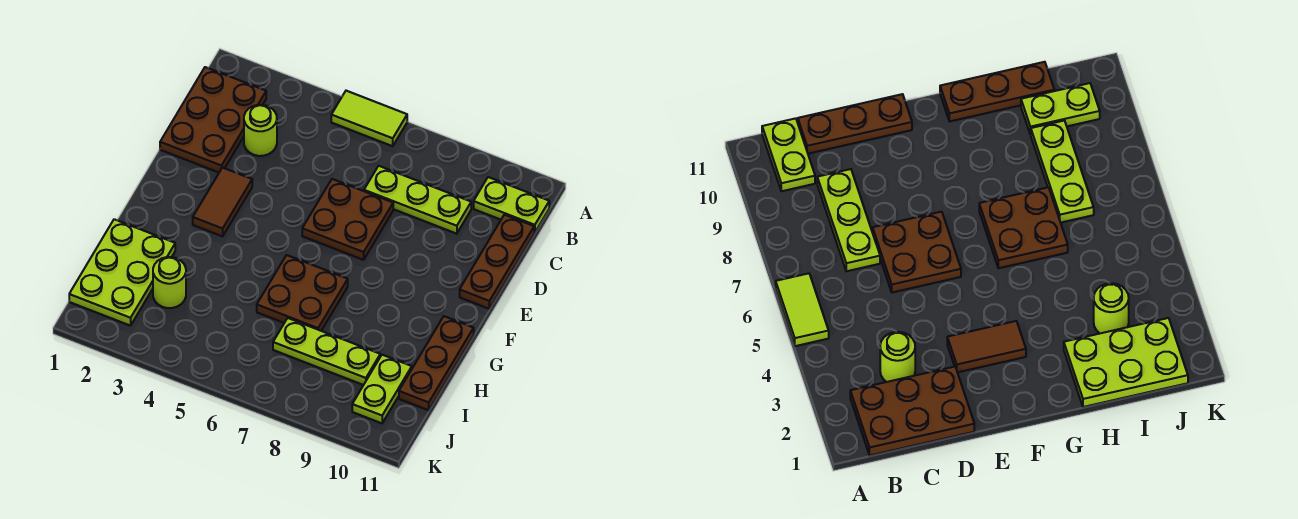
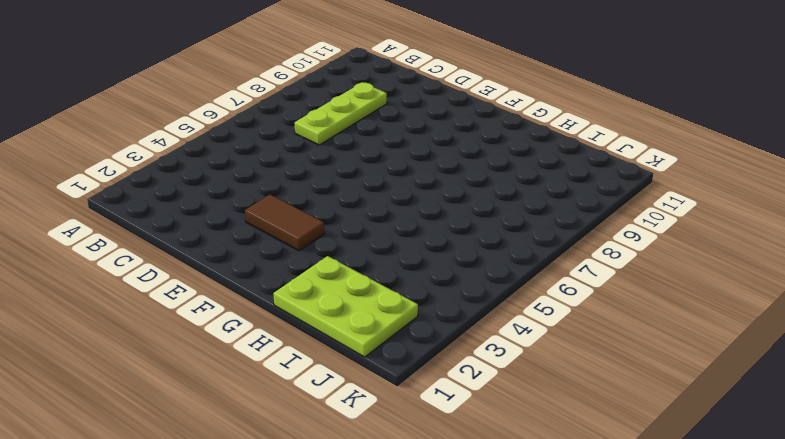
none -> lime tile A5:A6 level 1
none -> brown plate B1:D2 level 1
none -> lime plate B10:B11 level 1

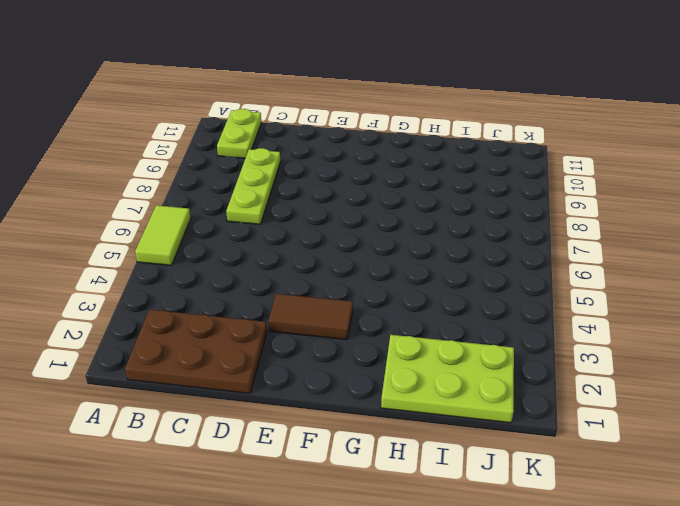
none -> lime round brick C3 level 1
none -> brown plate C11:E11 level 1
none -> brown plate D6:E7 level 1

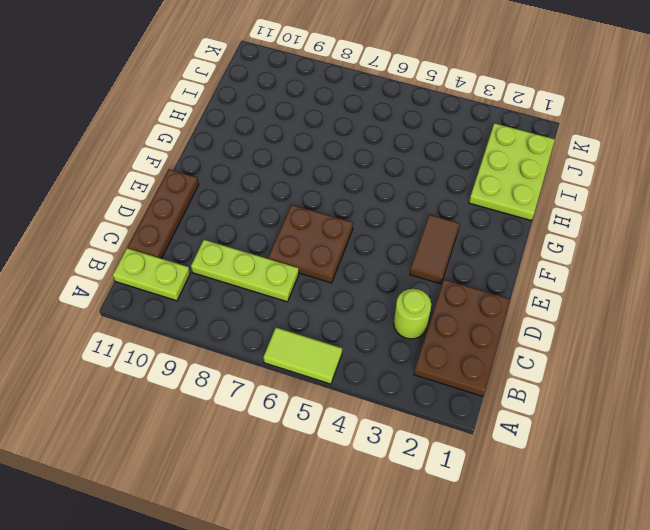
none -> brown plate G6:H7 level 1
none -> brown plate G11:I11 level 1
none -> lime round brick I3 level 1

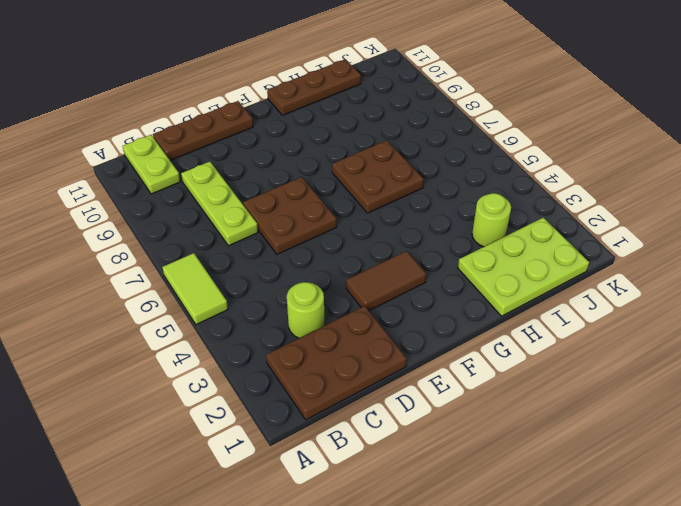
none -> lime plate I7:I9 level 1
none -> lime plate I10:J10 level 1

